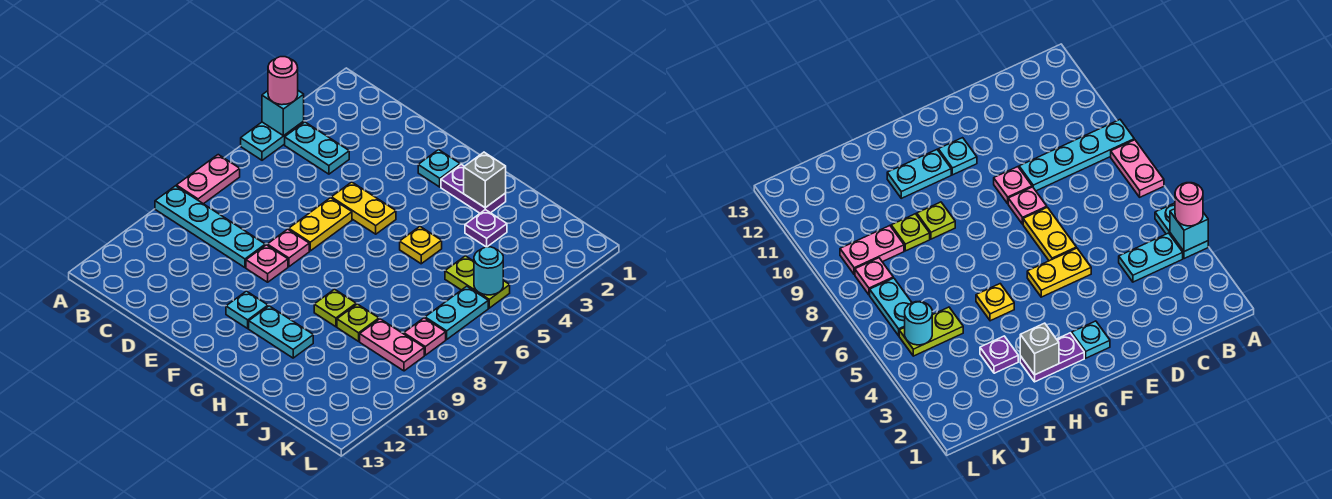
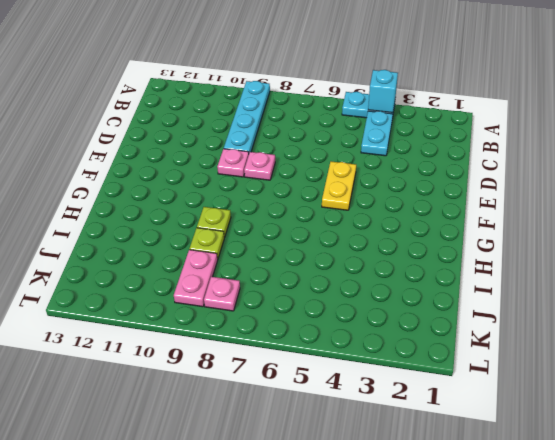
none -> pink plate A7:A8 level 1
none -> yellow plate E6:E7 level 1
none -> cyan plate F2 level 1

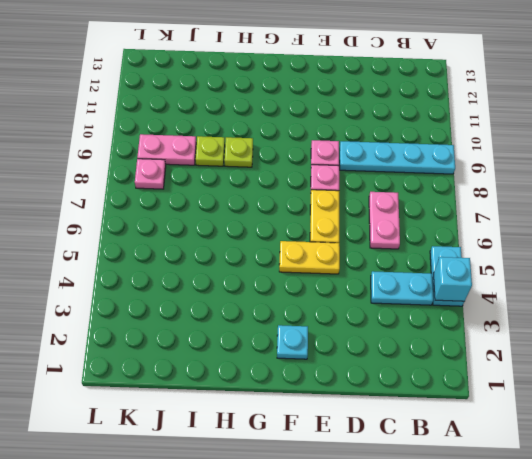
pink plate C6:C7 level 1 -> pink plate A7:A8 level 1
none -> cyan plate F11 level 1
none -> purple plate G2:H2 level 1
none -> cyan plate G11:H11 level 1

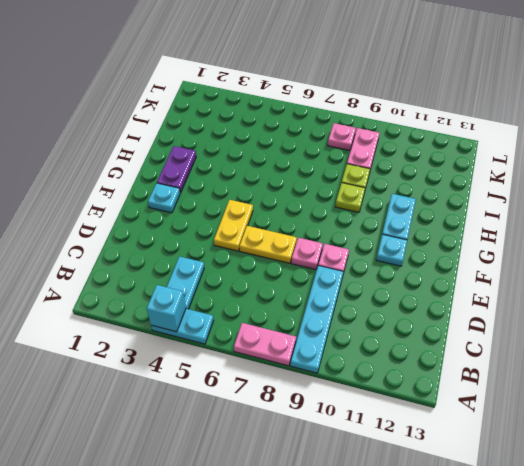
none -> yellow plate H5 level 1
none -> purple plate I3 level 1
none -> lime plate J5:K5 level 1

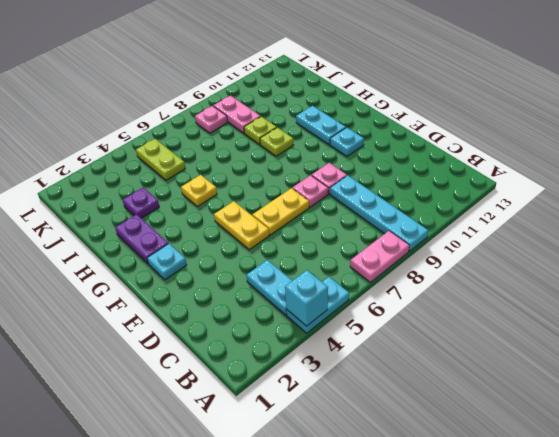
none -> cyan plate K6:K7 level 1
none -> grey brick H2 level 2
none -> cyan round brick K5 level 2

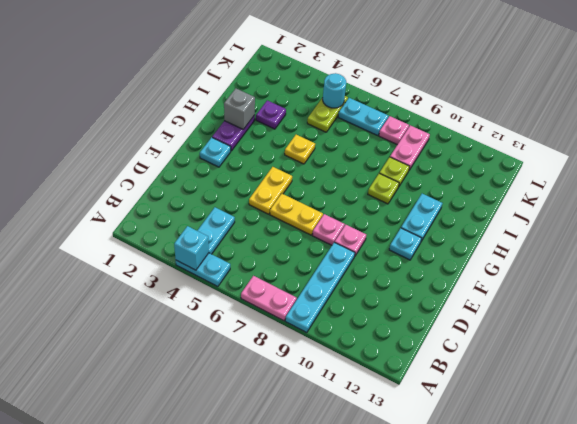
none -> pink round brick A4 level 3

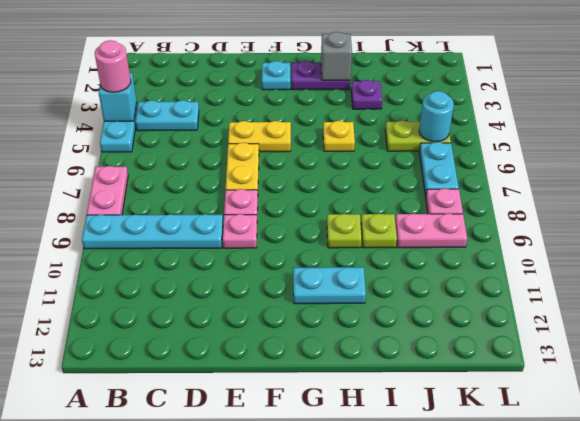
none -> cyan plate F11 level 1

